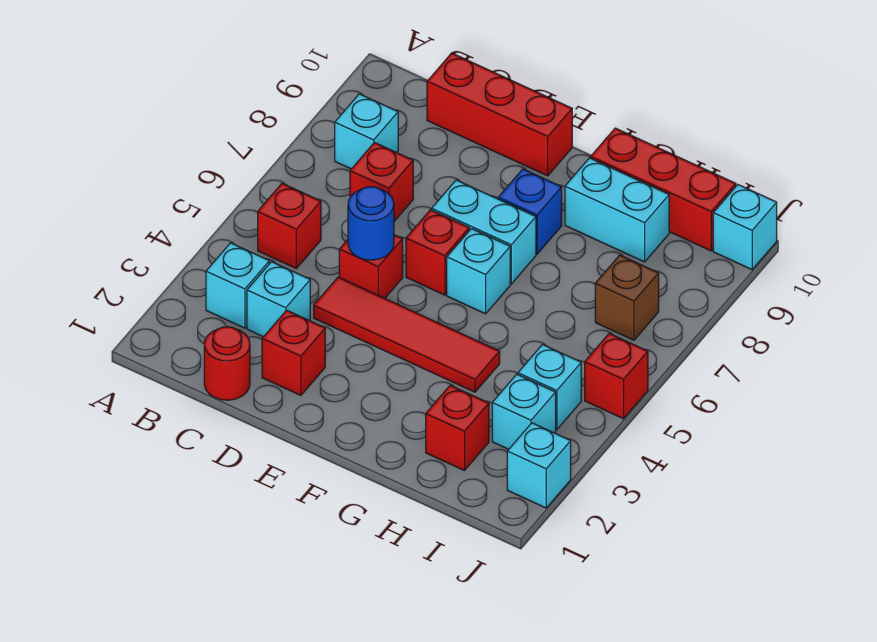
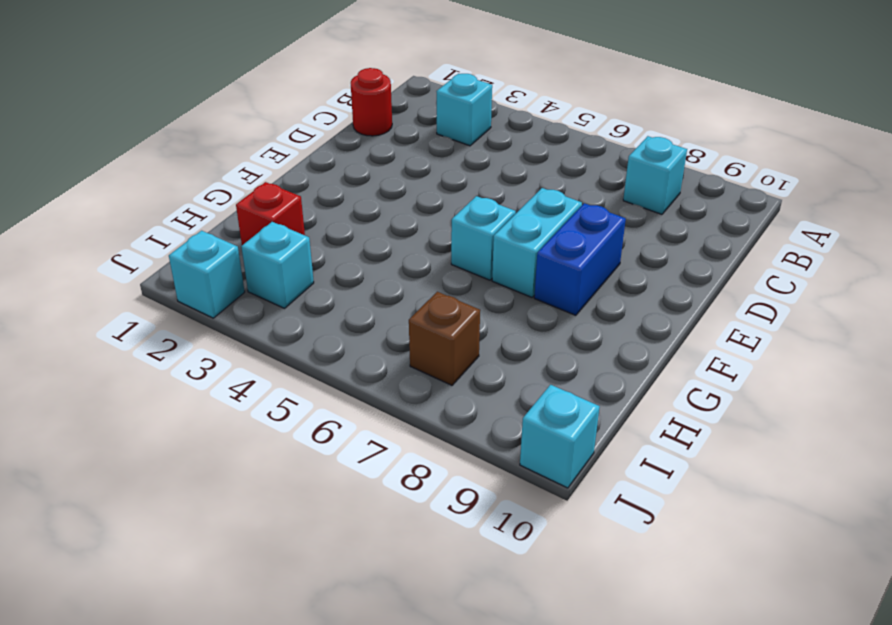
blue brick E8:F8 level 1 -> blue brick F8 level 1
none -> red brick B5 level 1
none -> cyan brick C3 level 1
none -> red brick C7 level 1

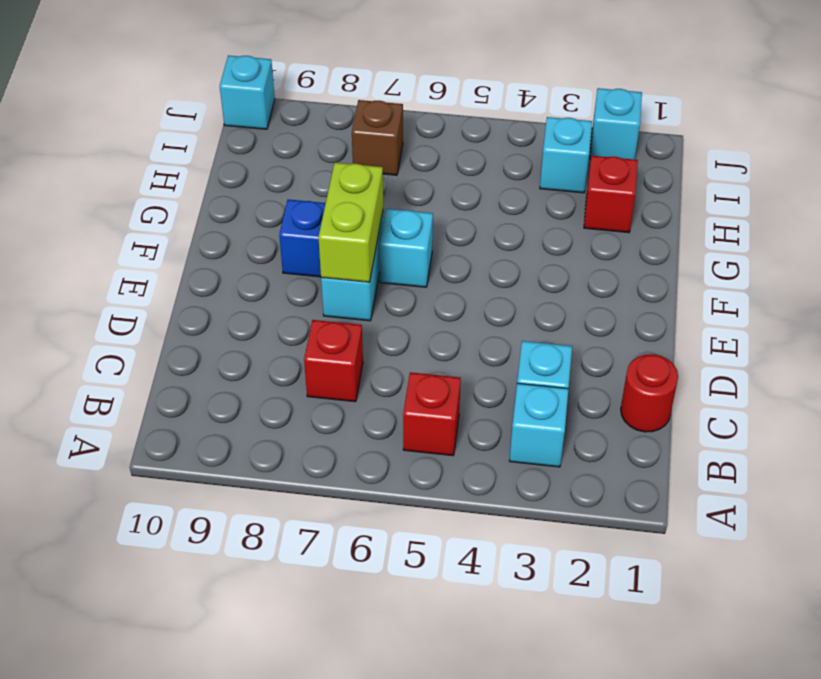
lime brick E7:F7 level 2 -> none
none -> cyan brick B8 level 1
none -> red brick C10:E10 level 1
none -> red brick D2 level 1

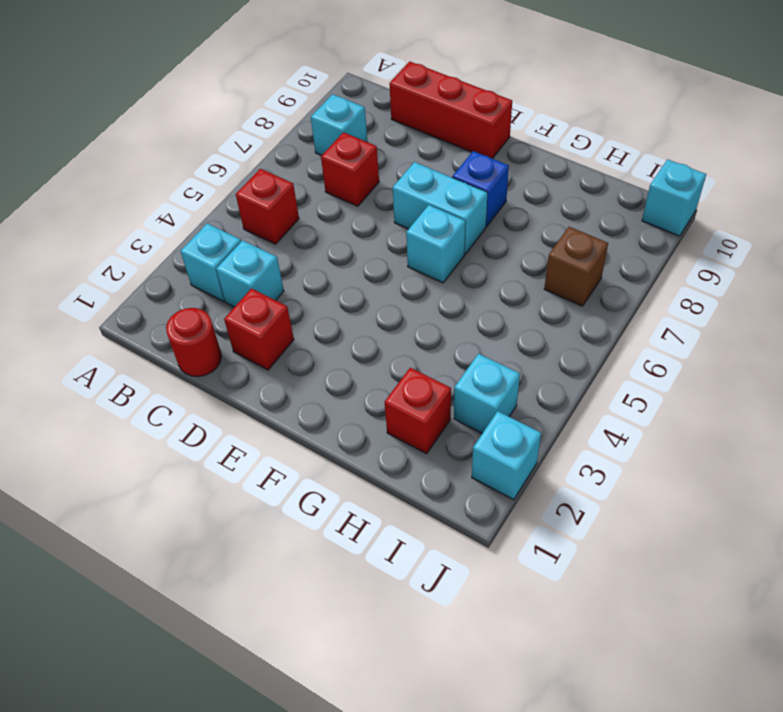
none -> red tile D4:G4 level 1
none -> red brick D5 level 1
none -> red brick E6 level 1

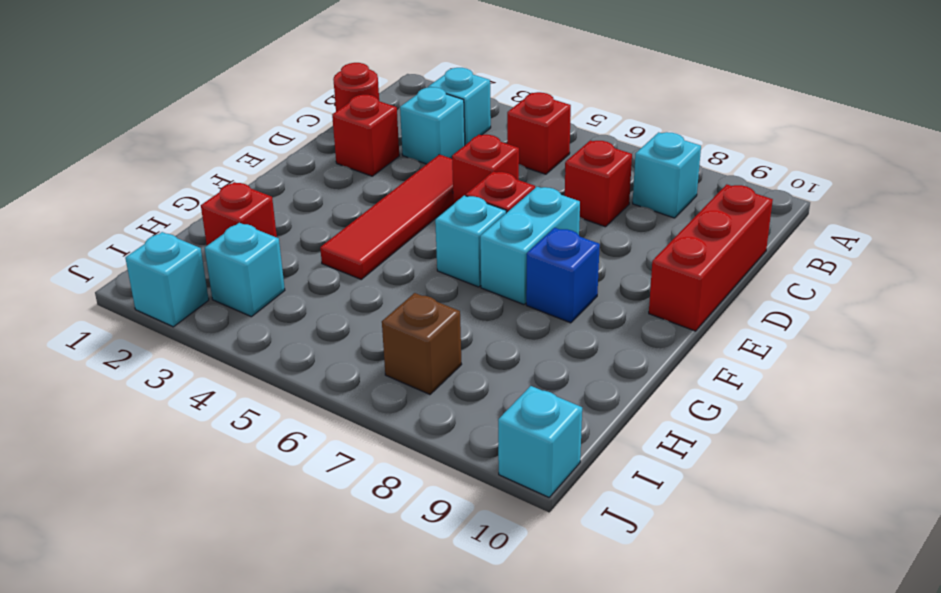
none -> cyan brick G9:H9 level 1
none -> red brick G10:I10 level 1
none -> cyan brick I4 level 1

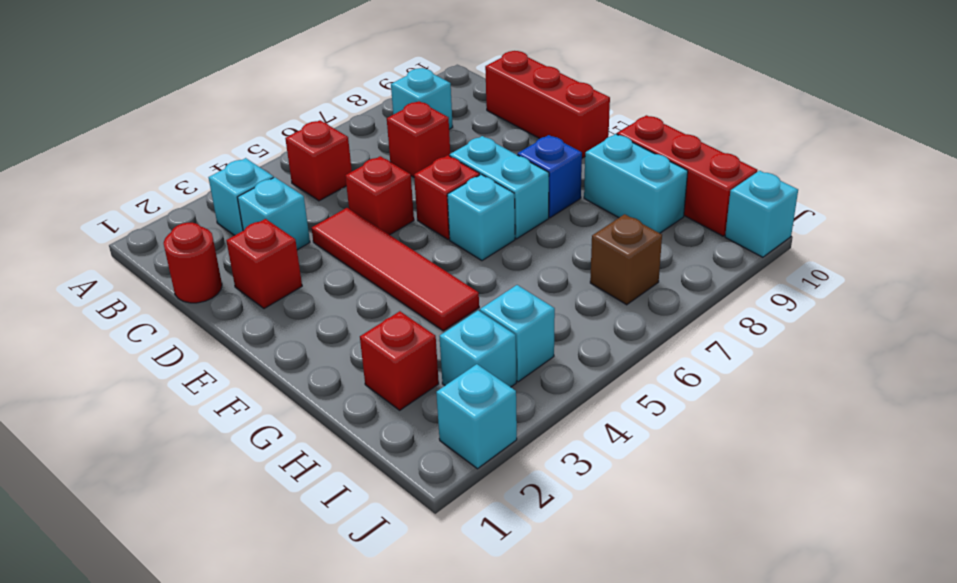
none -> red brick J5 level 1
none -> blue round brick D5 level 2

